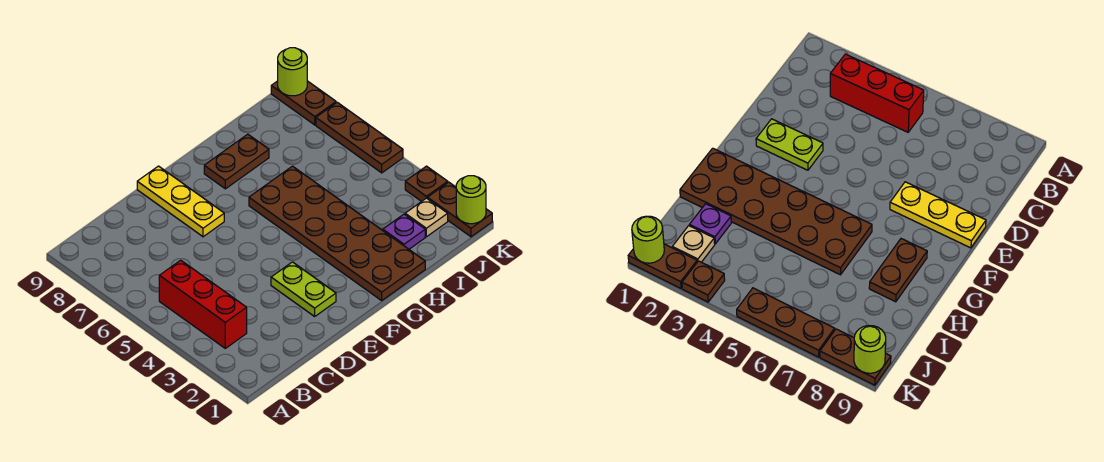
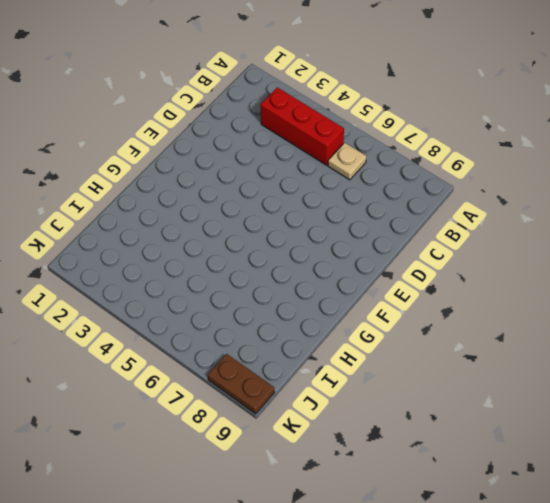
tan plate B6 level 1 -> tan plate J2 level 1
none -> lime plate E2:E3 level 1
none -> yellow plate E7:E9 level 1
none -> brown plate G1:H6 level 1

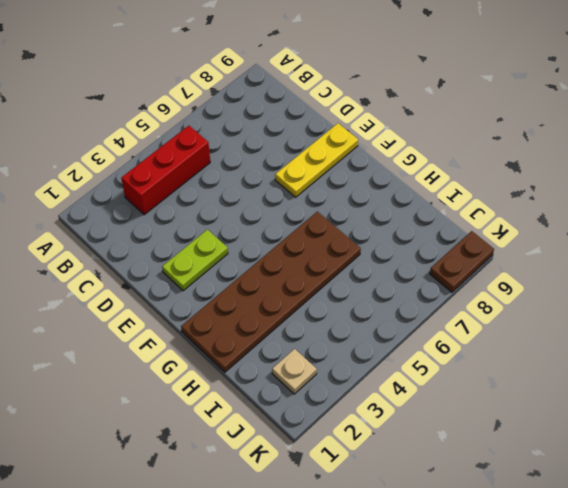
none -> brown plate G8:H8 level 1
none -> purple plate I2 level 1
none -> brown plate K1:K2 level 1

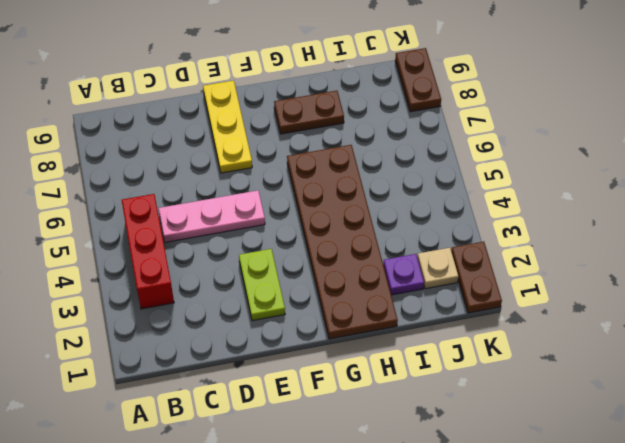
pink plate C5:E5 level 1 -> none
none -> brown plate K3 level 1
none -> brown plate K5:K7 level 1
none -> lime round brick K1 level 2

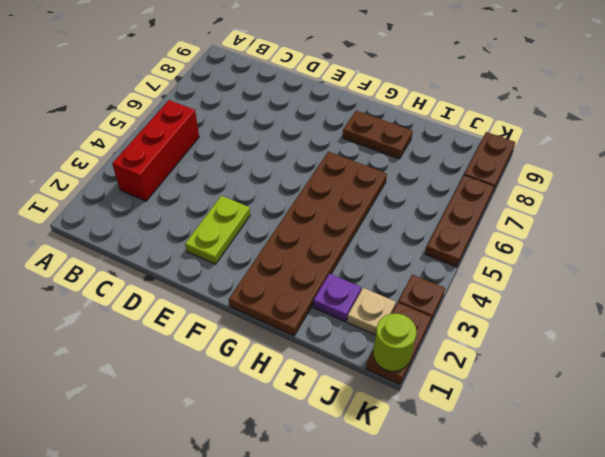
none -> yellow plate E7:E9 level 1
none -> lime round brick K9 level 2

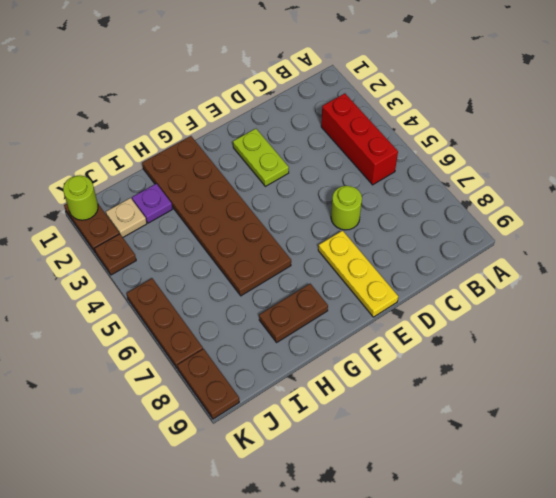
lime round brick D6 level 1 -> lime round brick K9 level 2

